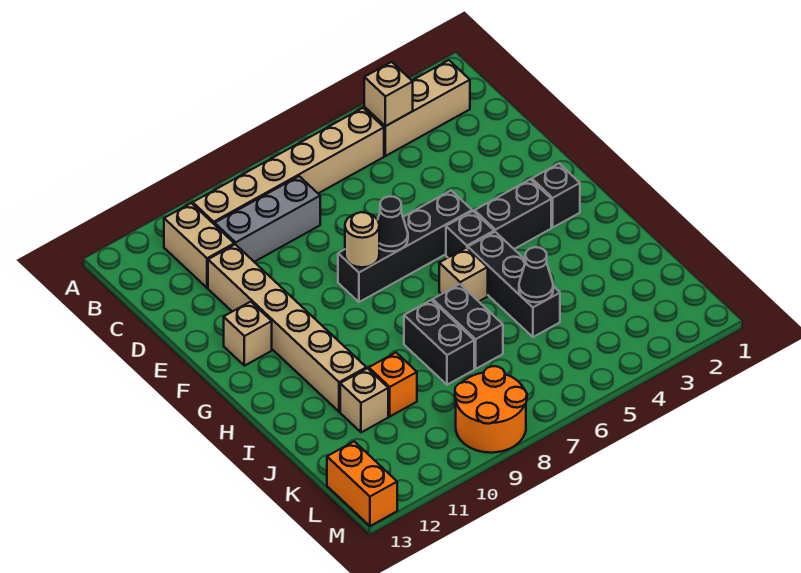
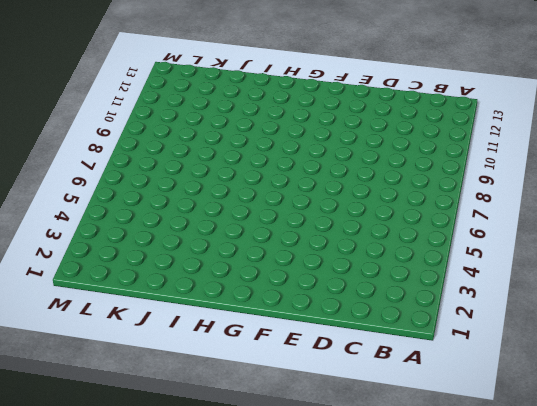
none -> tan brick B2:B4 level 1
none -> tan brick B5:B10 level 1
none -> tan brick B11:C11 level 1

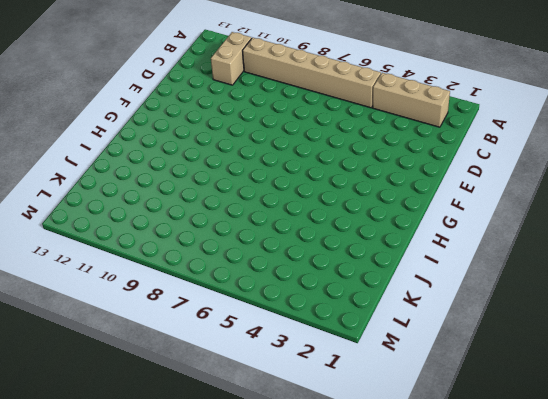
none -> grey brick C8:C10 level 1
none -> tan brick D11:I11 level 1
none -> black brick F5:F8 level 1

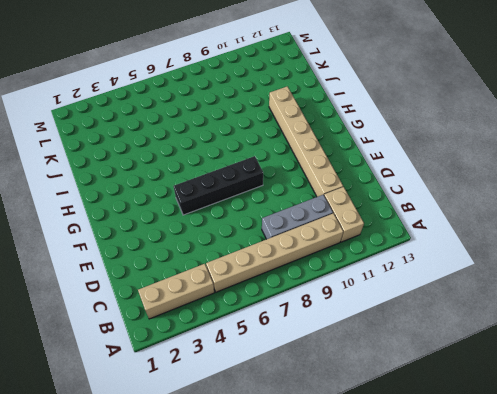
none -> tan brick F12 level 1
none -> black brick G2 level 1
none -> black brick G3:G4 level 1

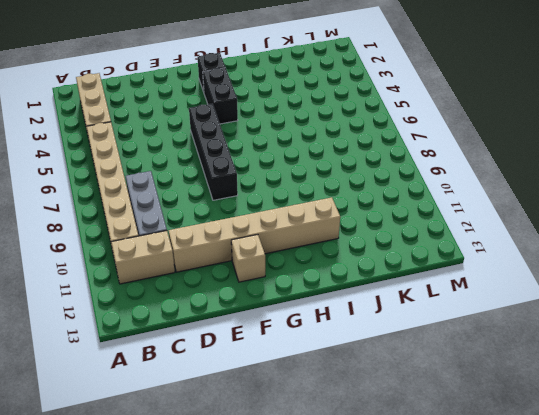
none -> black brick G5 level 1
none -> black brick H5:J5 level 1
none -> tan brick H6 level 1

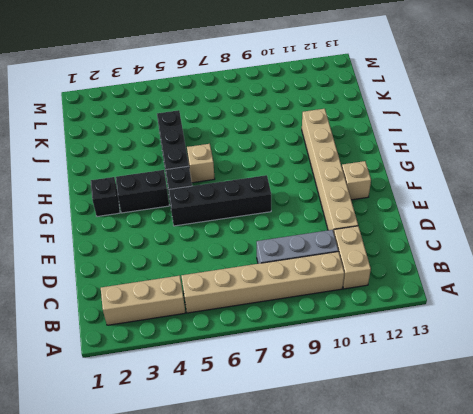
none -> black brick I7:J7 level 1
none -> black brick I8:J8 level 1
none -> orange brick J10 level 1

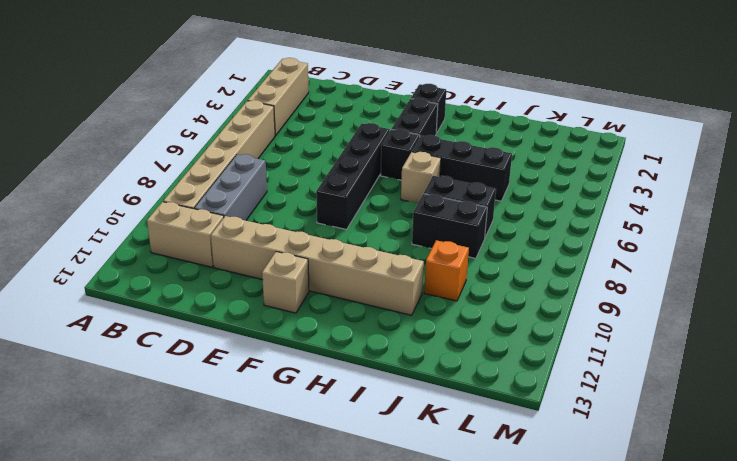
none -> tan brick J11 level 1
none -> orange round brick L8:M9 level 1
none -> orange brick L13:M13 level 1

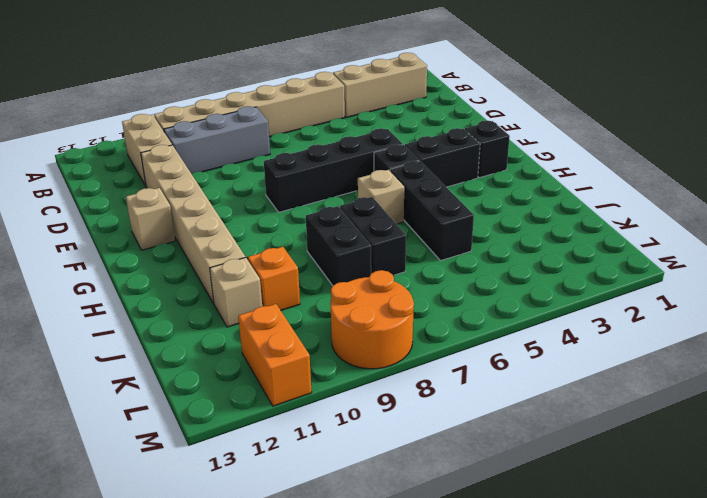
orange brick L11:M11 level 1 -> orange brick L13:M13 level 1
none -> tan brick B4 level 2
none -> black cone F7 level 2
none -> tan round brick F8 level 2

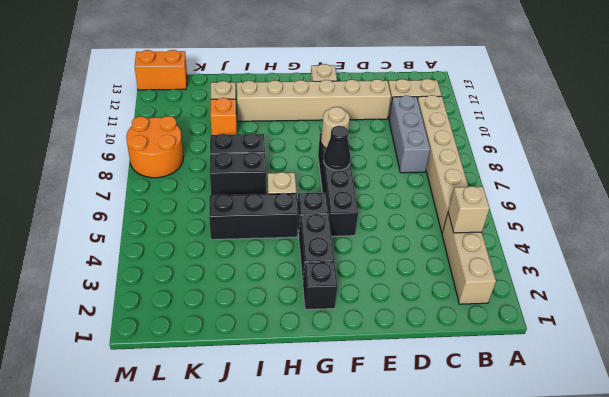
none -> black cone J5 level 2

